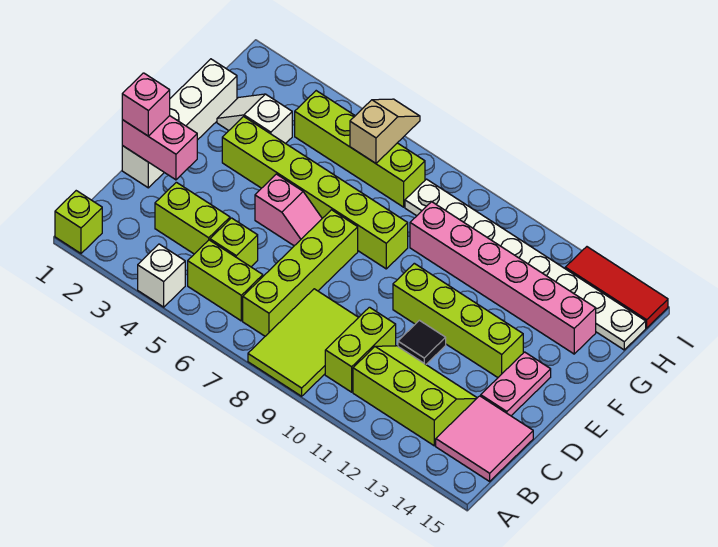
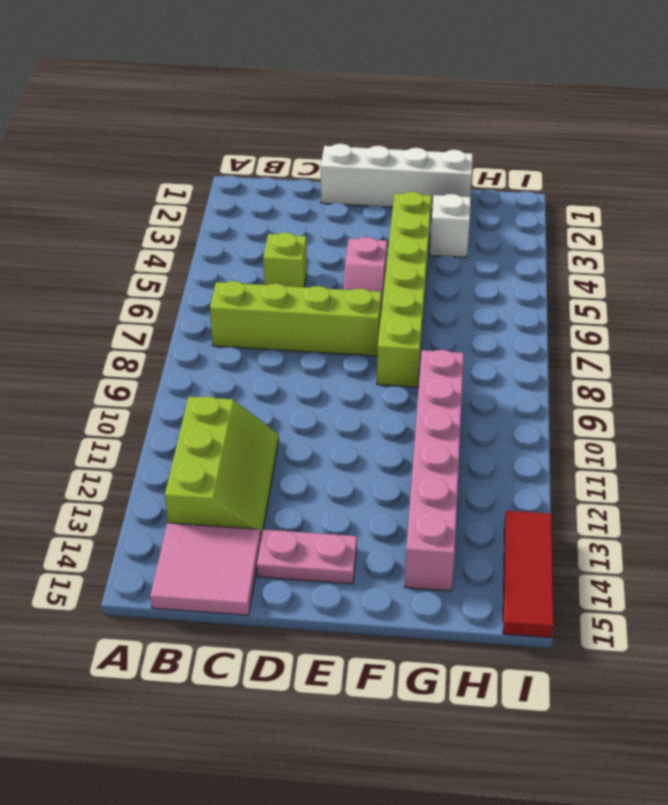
none -> lime brick A1 level 1
none -> white brick A4 level 1
none -> lime tile A8:C9 level 1

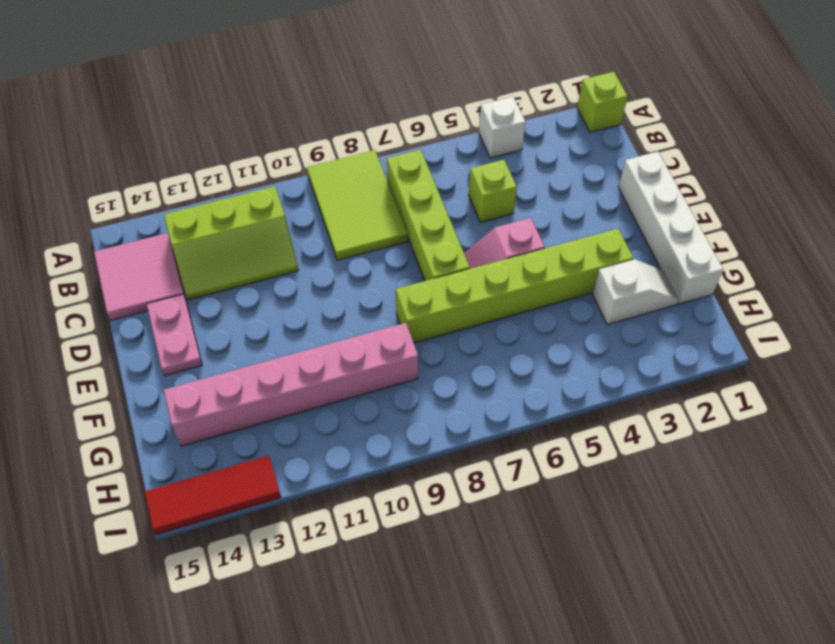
none -> lime brick B5:B6 level 1
none -> lime brick B10:C10 level 1
none -> lime brick C3:C4 level 1

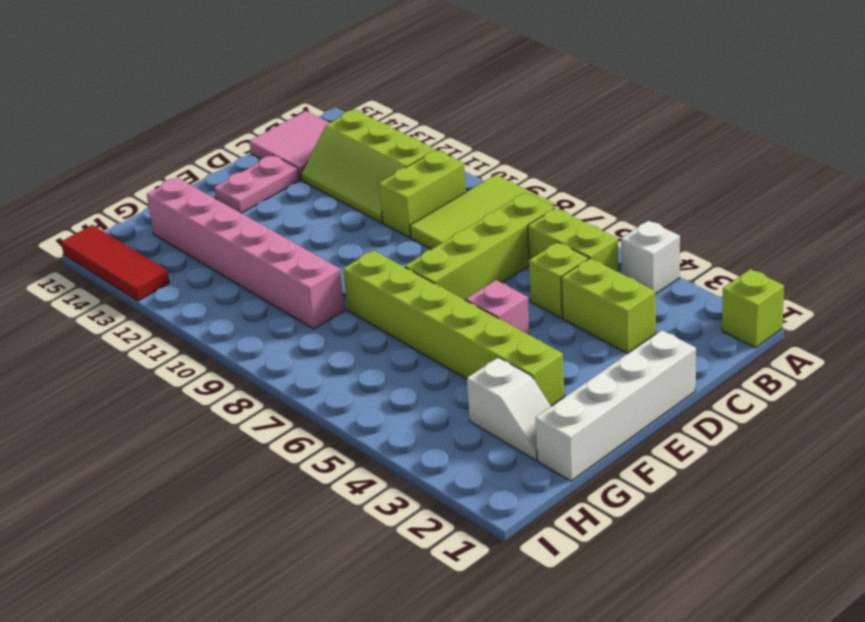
none -> black tile D11 level 1
none -> lime brick E10:E13 level 1
none -> lime brick H4:H7 level 1

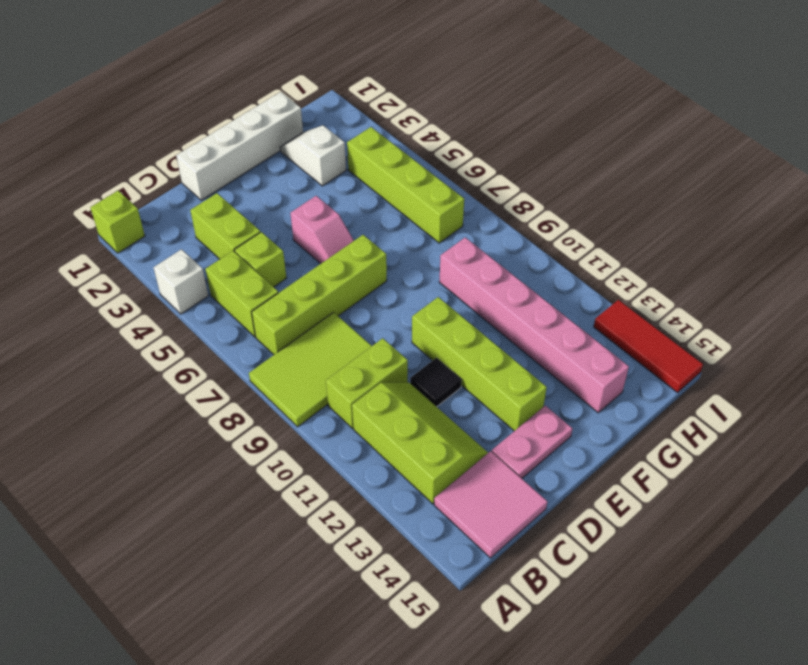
none -> lime brick F3:F8 level 1
none -> white plate H8:H15 level 1
none -> pink brick D1:D2 level 2

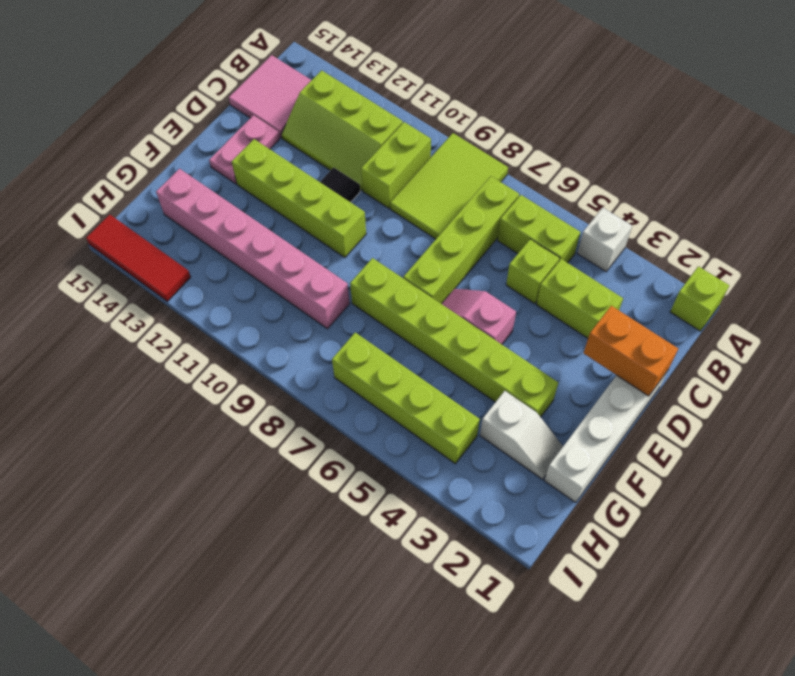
orange brick D1:D2 level 2 -> pink brick D1:D2 level 2
none -> white plate H8:H15 level 1
none -> tan slope H6:I6 level 2 top H
none -> pink brick D1 level 3

